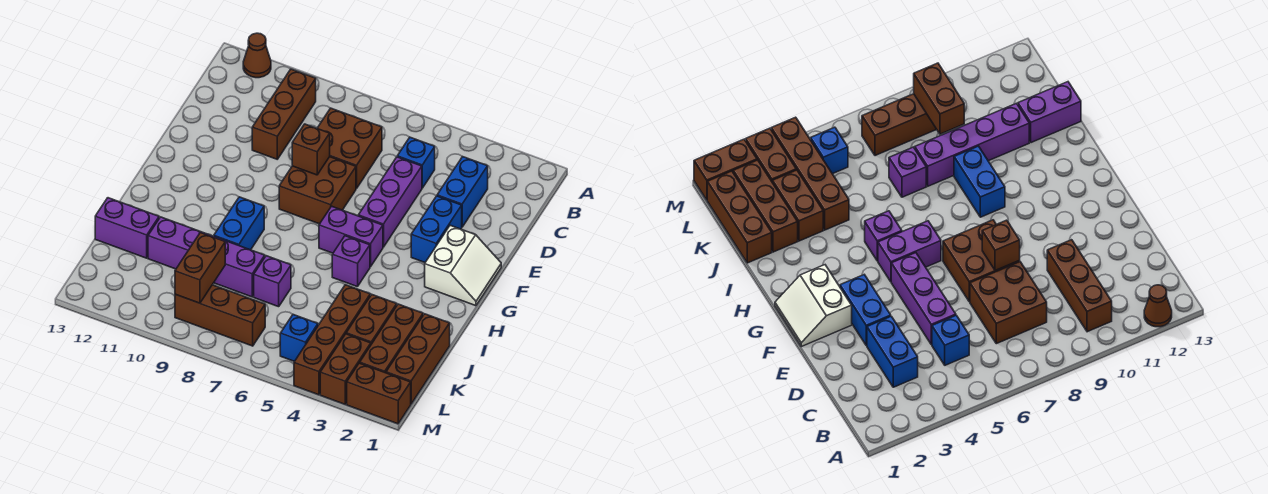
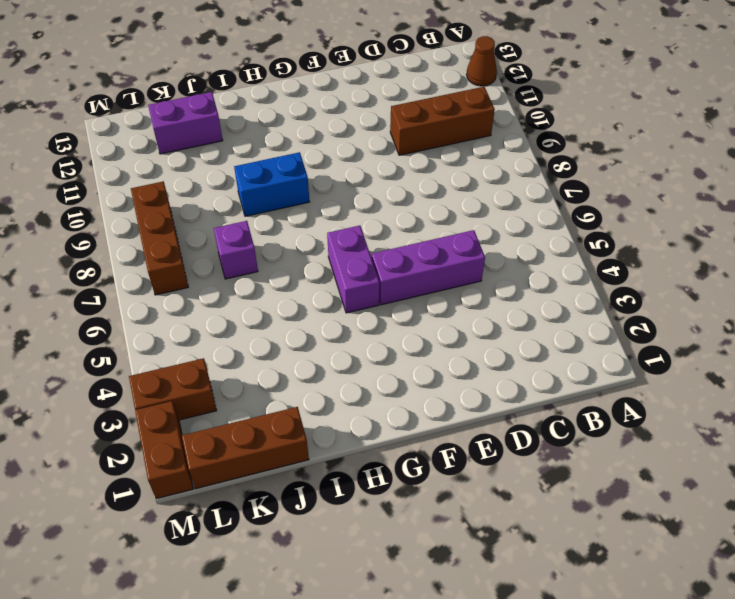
purple brick J12:K12 level 1 -> purple brick J12:J13 level 1
none -> blue brick C3:D3 level 1
none -> blue brick C5 level 1
none -> brown brick C7:D8 level 1

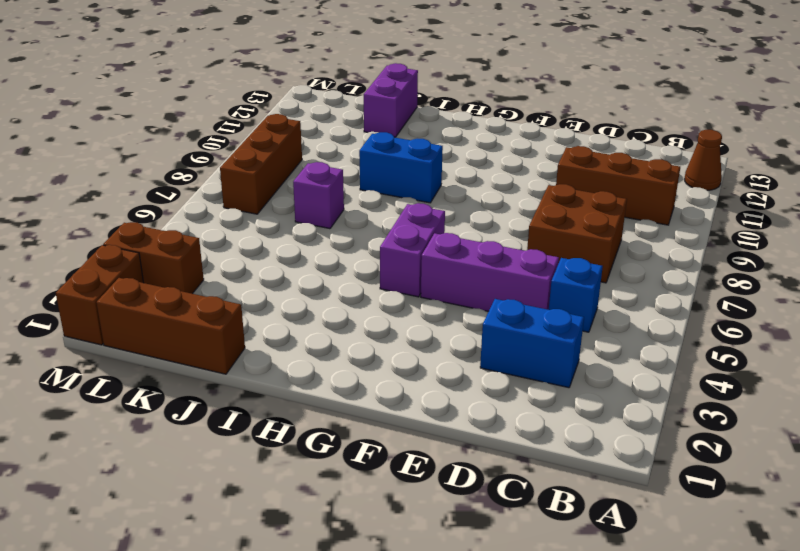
none -> blue brick E3:F3 level 1
none -> brown brick E7:F8 level 1
none -> white slope F1:G2 level 1 top 2

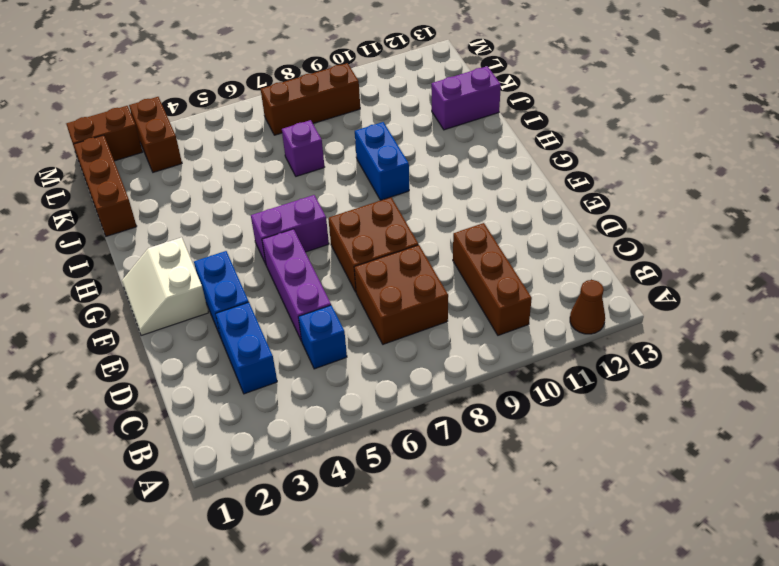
none -> purple brick H5 level 1
none -> brown brick J2:L2 level 1
none -> brown brick J3:K3 level 1

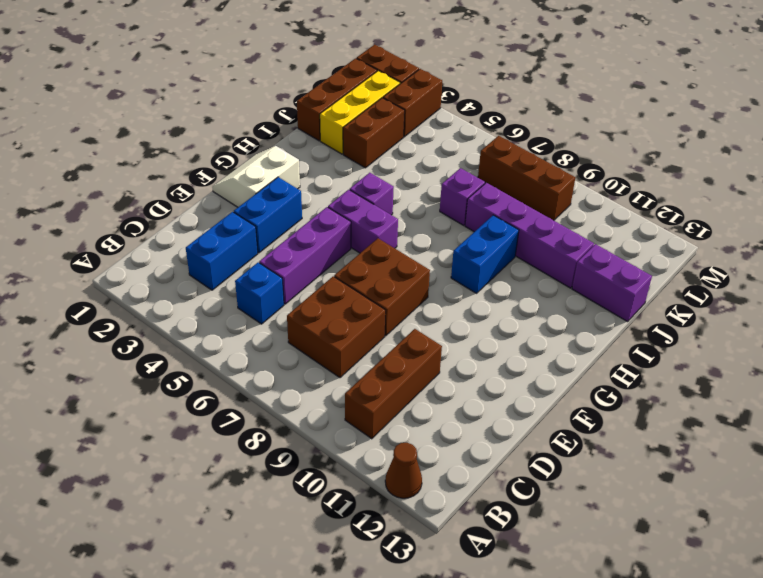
yellow brick J2:L2 level 1 -> brown brick J2:L2 level 1
none -> brown brick J4:M4 level 1
none -> blue brick L5 level 1
none -> brown brick E8 level 2

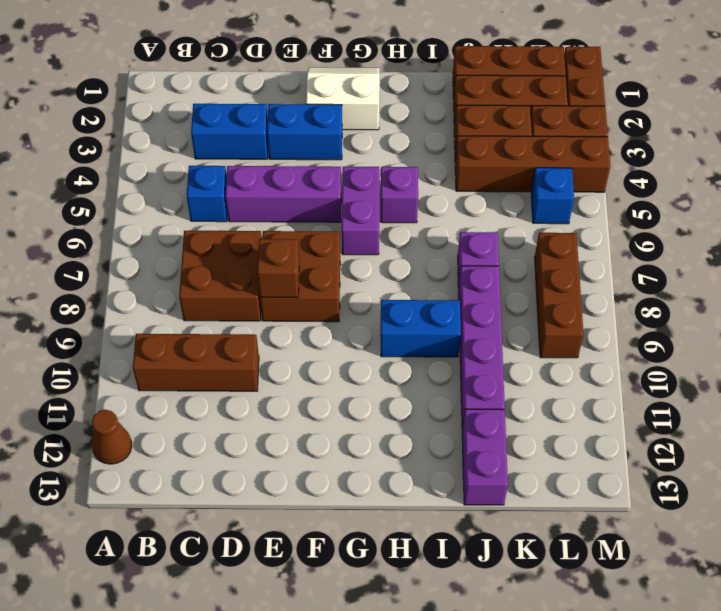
none -> brown brick K9:L9 level 2

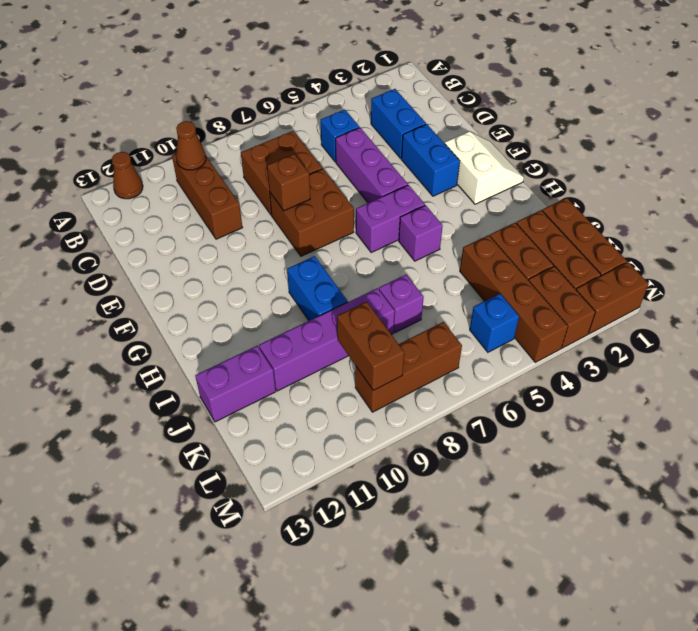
brown cone B10 level 2 -> none

